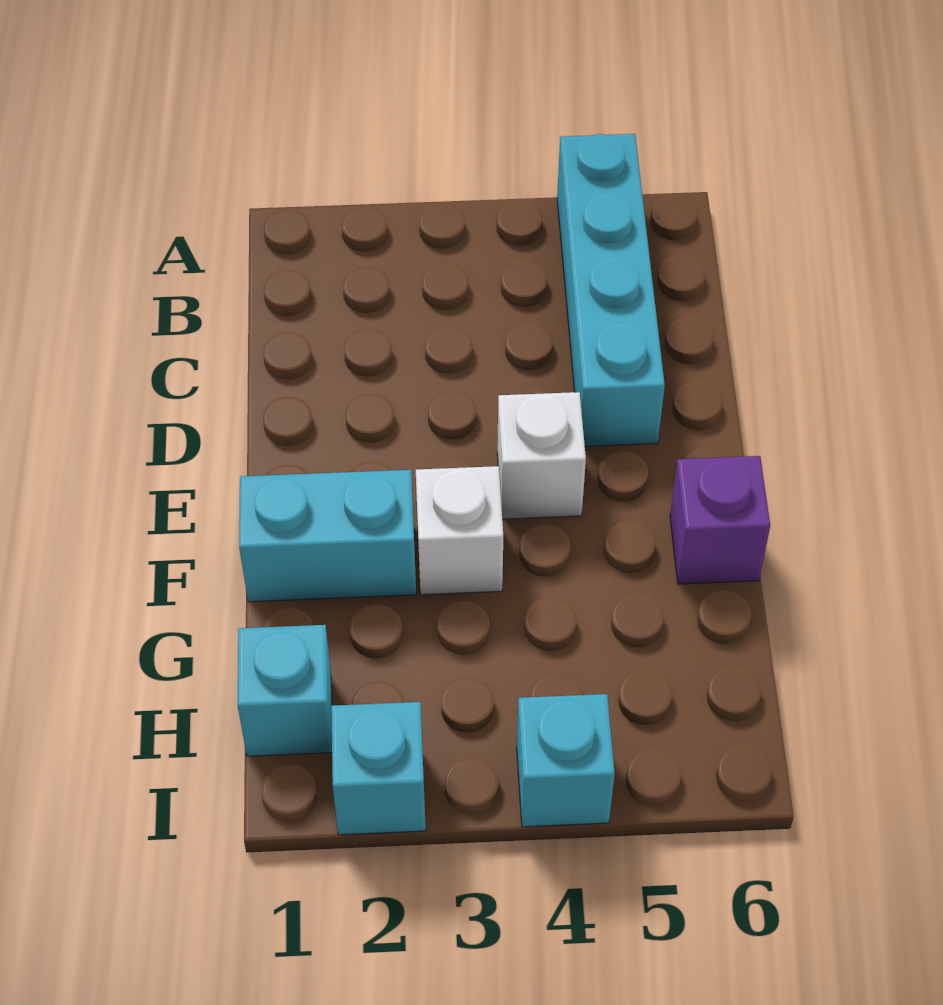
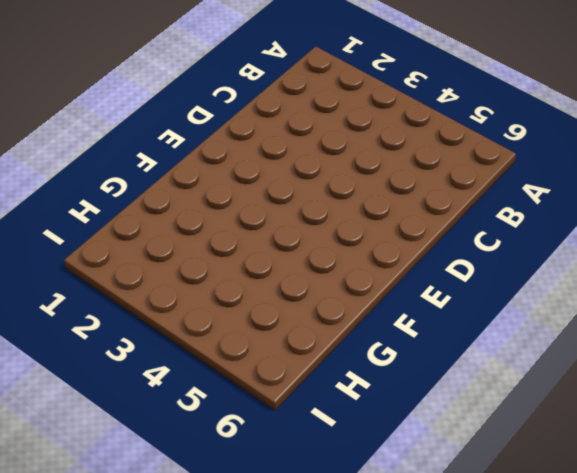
none -> cyan brick A5:D5 level 1
none -> white brick E4 level 1

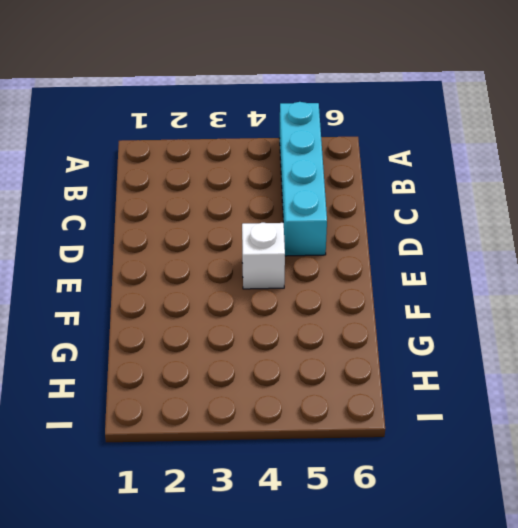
none -> cyan brick F1:F2 level 1
none -> white brick F3 level 1

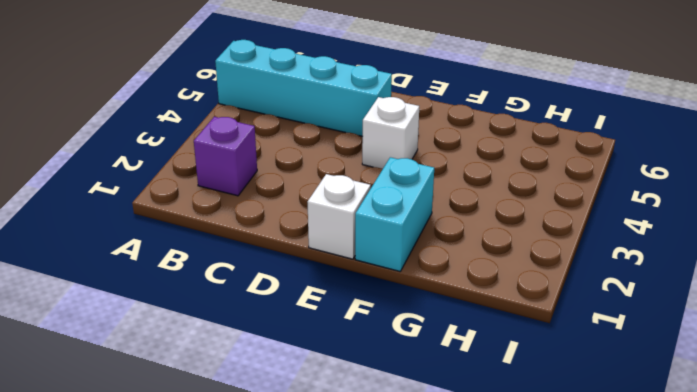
purple brick B2 level 1 -> purple brick F6 level 1
white brick E1 level 1 -> white brick F3 level 1
none -> cyan brick H1 level 1
none -> cyan brick I2 level 1

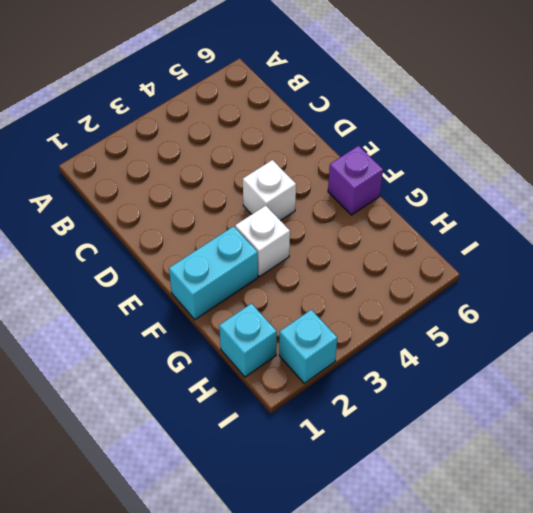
none -> cyan brick A5:D5 level 1
none -> cyan brick I4 level 1

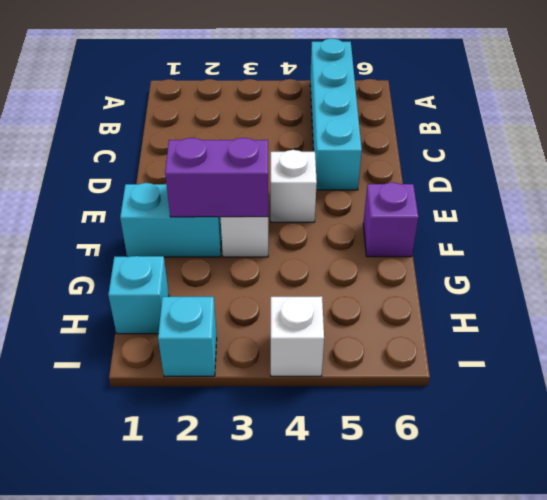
purple brick F2:F3 level 2 -> none
white brick I4 level 1 -> cyan brick I4 level 1

